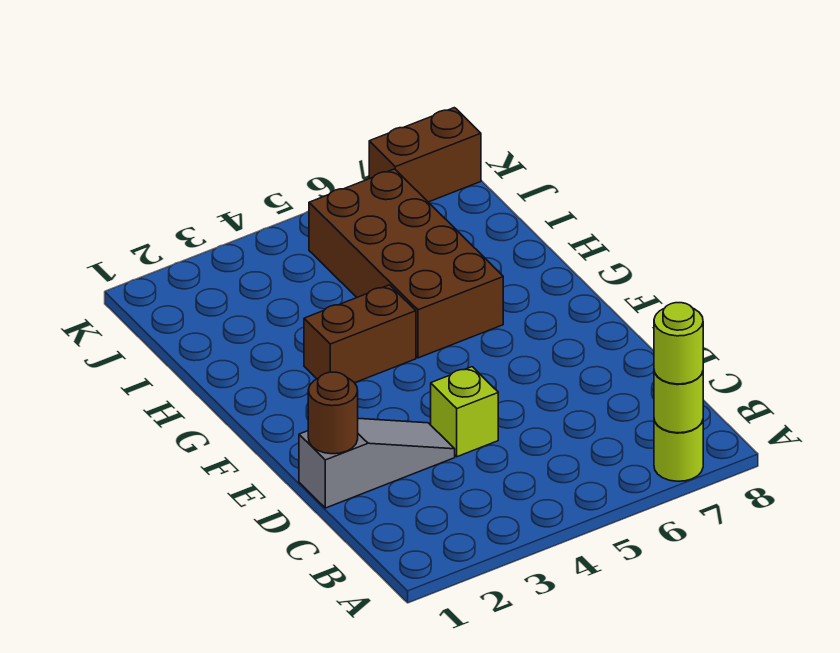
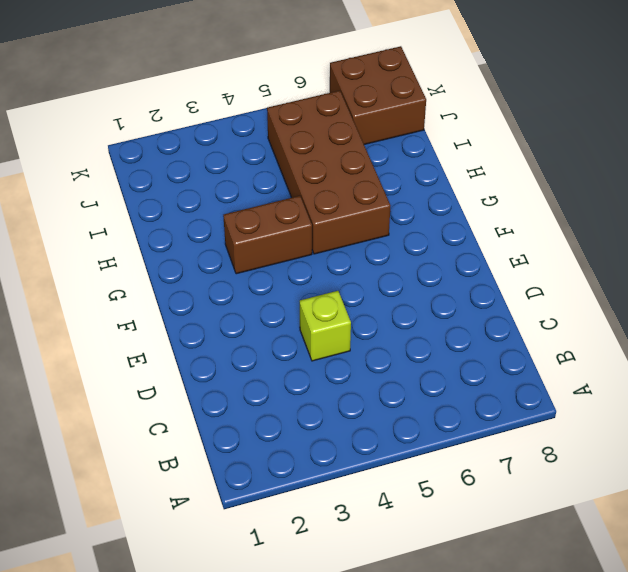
brown brick J7:K8 level 1 -> brown brick K7:K8 level 1
none -> lime round brick A7 level 1
none -> grey slope D1:D3 level 1 top 1

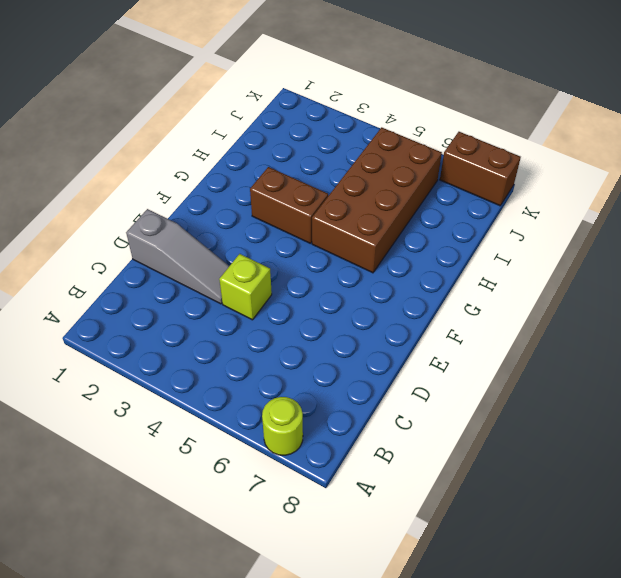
none -> lime round brick A7 level 2
none -> brown round brick D1 level 2

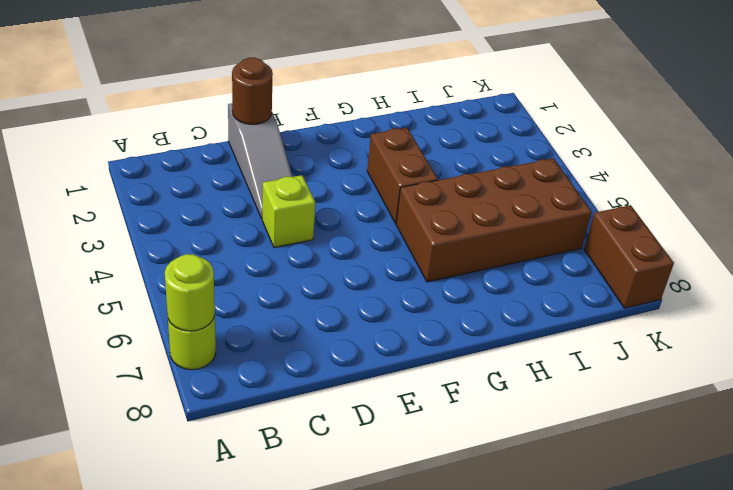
none -> lime round brick A7 level 3

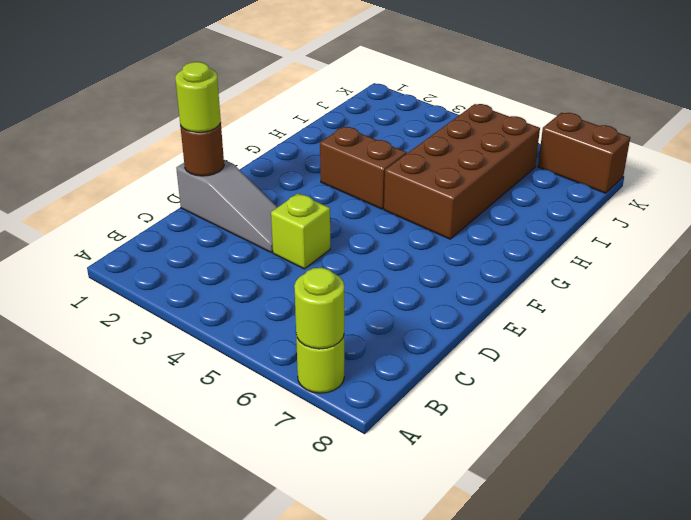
lime round brick D1 level 3 -> lime round brick A7 level 3

